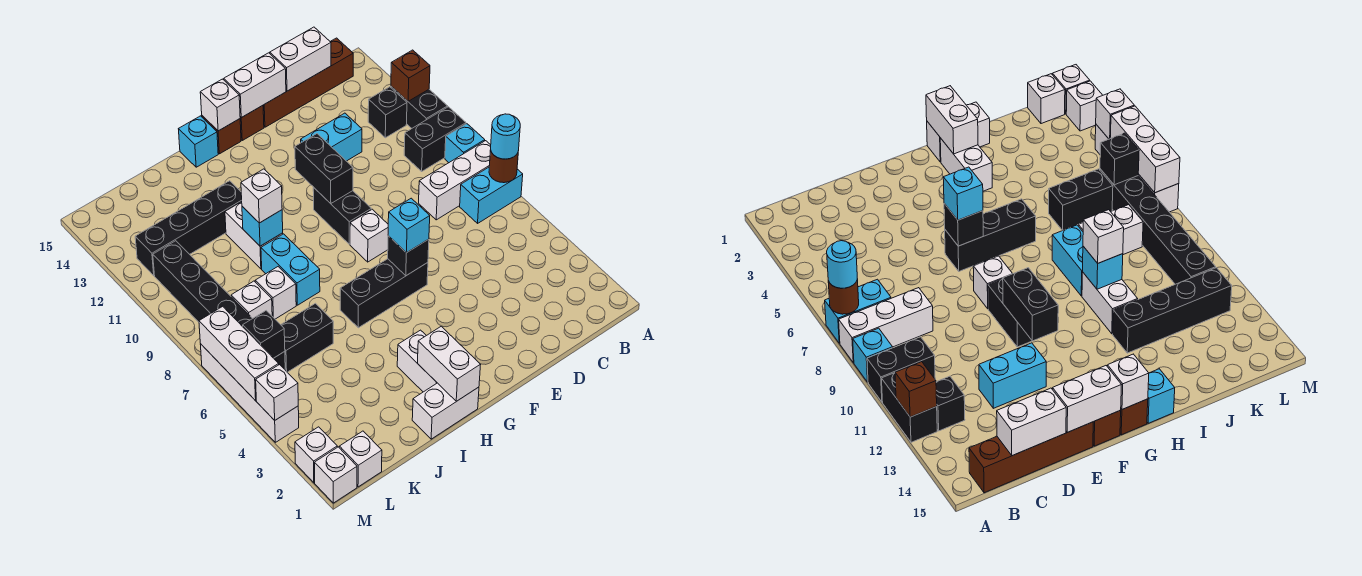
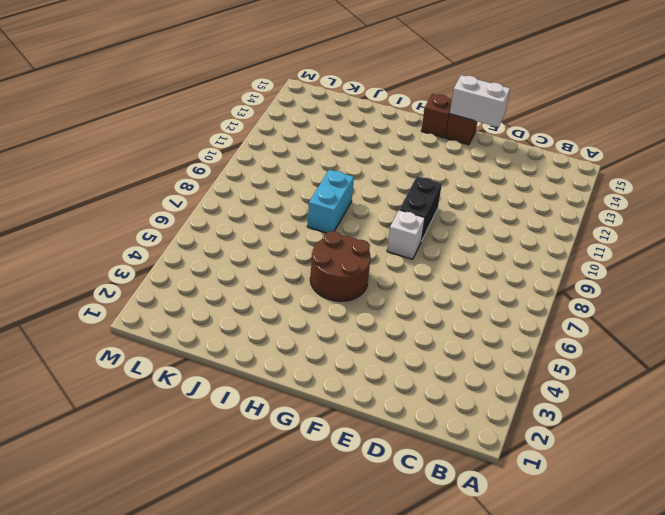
brown round brick G5:H6 level 1 -> black brick F6:H6 level 1
none -> cyan brick A7:B7 level 1
none -> white brick A8:C8 level 1
none -> cyan brick A9 level 1
none -> black brick A10:B10 level 1

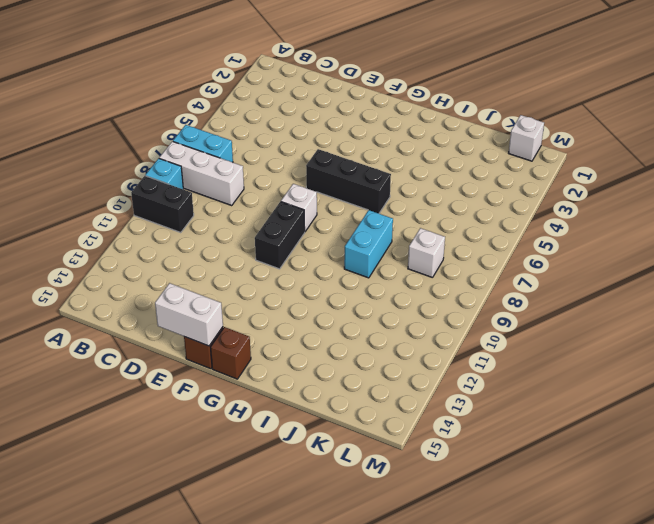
none -> black brick A11:A12 level 1
none -> black brick B12 level 1
none -> brown brick B15:E15 level 1
none -> cyan brick D12:E12 level 1

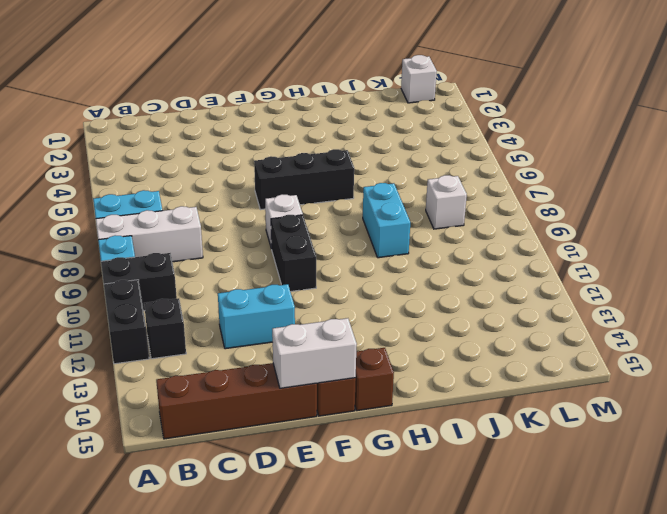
none -> white brick H1:I1 level 1
none -> white brick H2:H3 level 1
none -> cyan brick H15 level 1
none -> white brick I10:I11 level 1

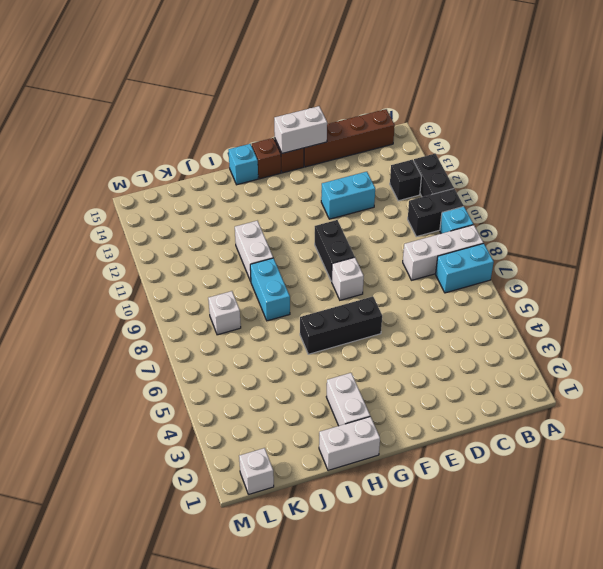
none -> black brick I12:L12 level 1
none -> black brick J6:K6 level 1
none -> white brick J8 level 1
none -> black brick L6:L11 level 1

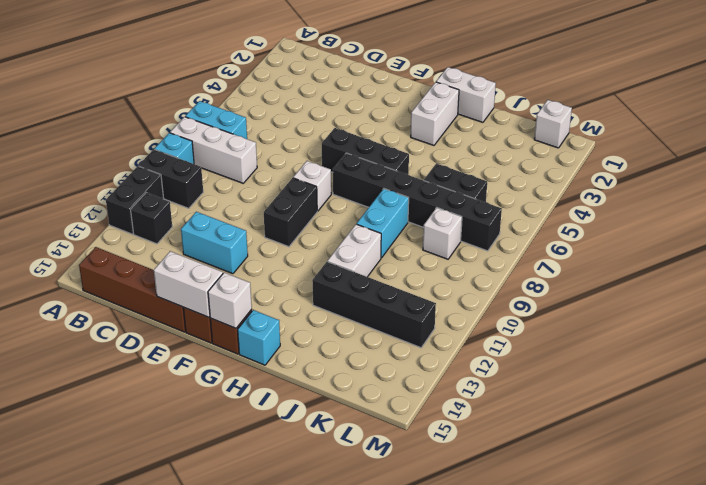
black brick G7:L7 level 1 -> black brick L6:L11 level 1
none -> white brick J8 level 1
none -> white brick M1 level 1
none -> white brick M2 level 1
none -> white brick M4:M7 level 1

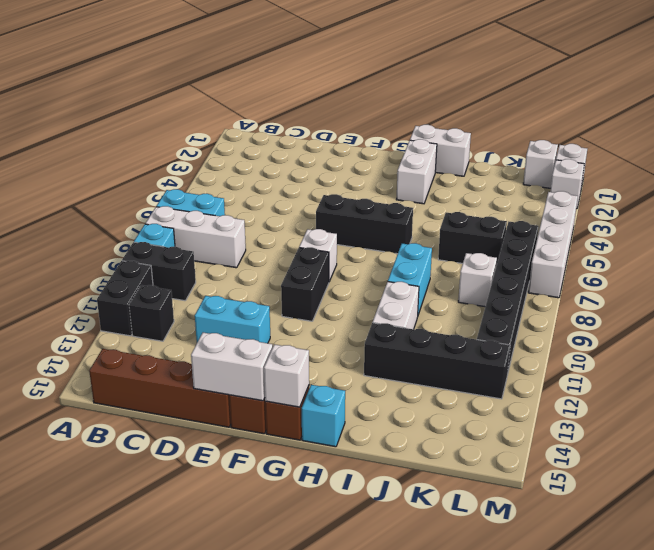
none -> white brick J8 level 1
none -> brown round brick A7 level 2
none -> brown brick A12 level 2
none -> white brick C15:D15 level 2

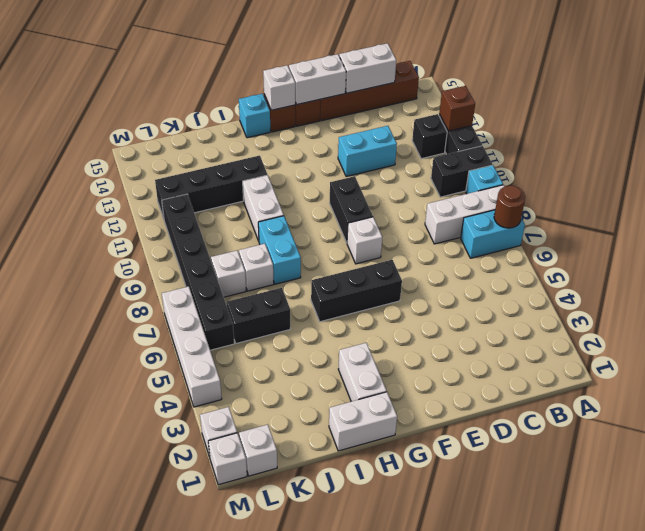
none -> black brick F6 level 2
none -> black brick F10:F11 level 2
none -> white brick H1:H2 level 2
none -> cyan brick I10 level 2

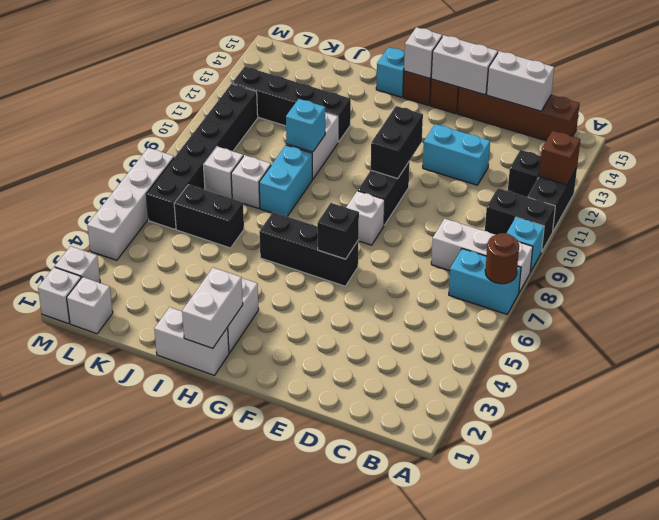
none -> black brick L6 level 2
none -> white brick M4 level 2
none -> white brick M5:M7 level 2
none -> cyan round brick A7 level 3

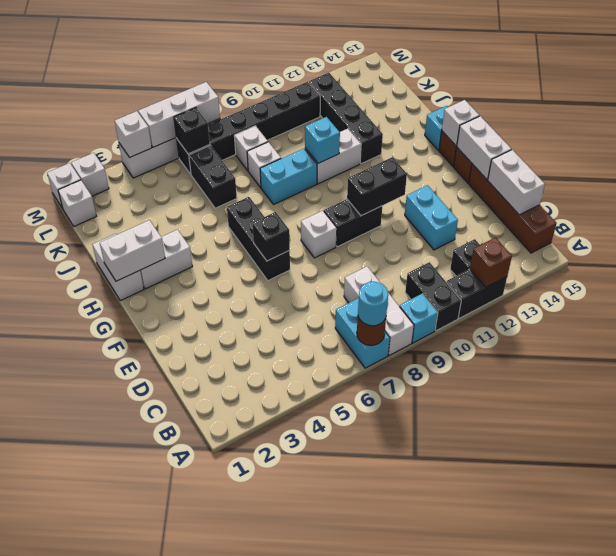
none -> cyan brick F6 level 3
none -> white brick I10 level 3

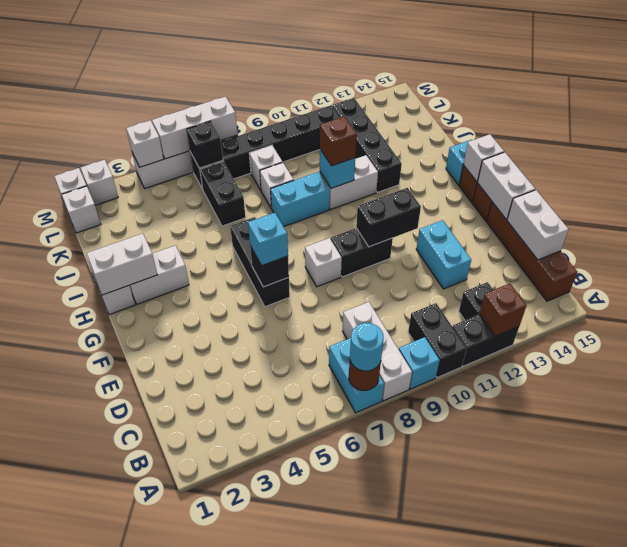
brown brick I10 level 3 -> white brick I10 level 3

